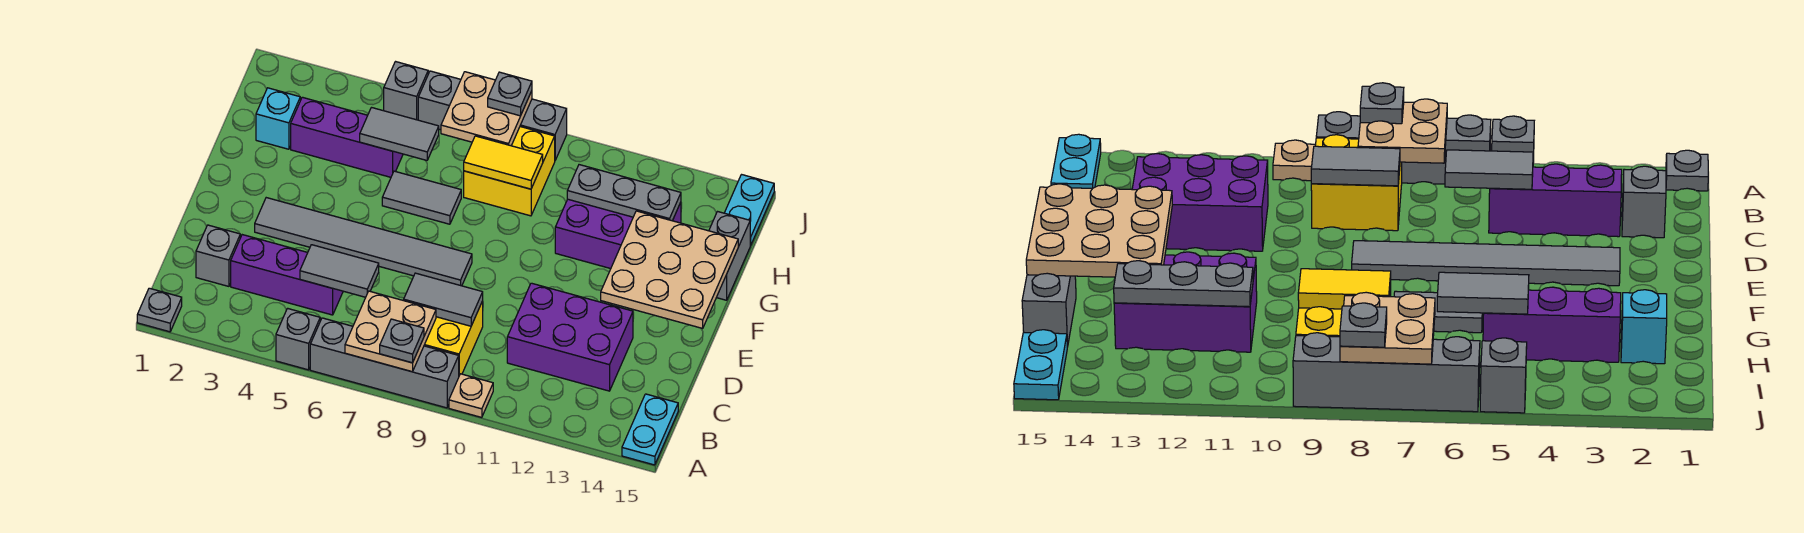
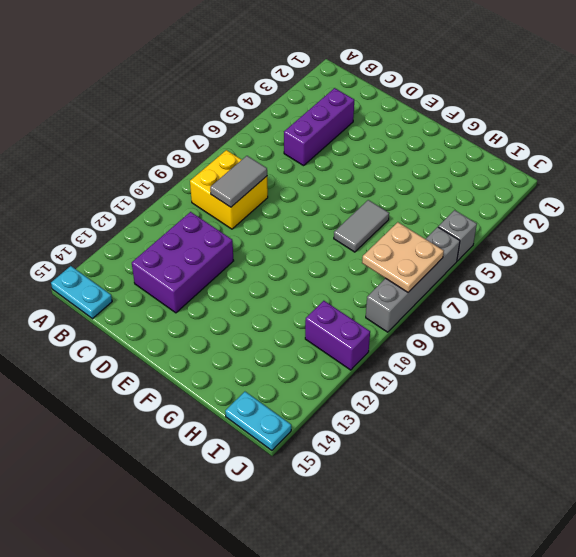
purple brick I11:J11 level 1 -> none
none -> grey plate A1 level 1
none -> grey brick A5 level 1
none -> grey brick A6:A9 level 1

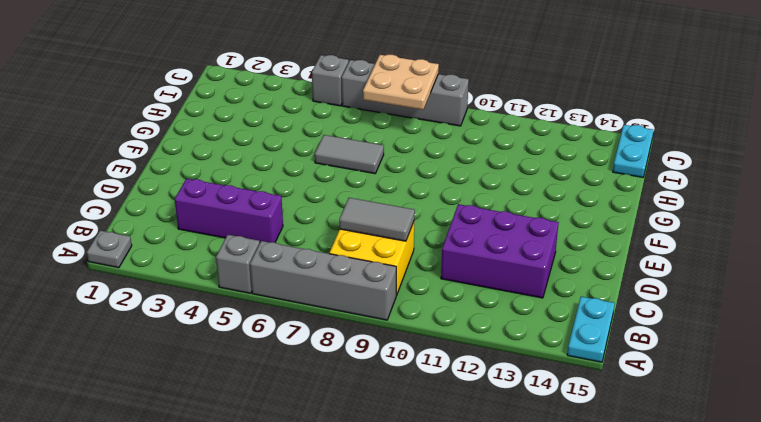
none -> tan plate A10 level 1
none -> grey brick C2 level 1
none -> grey tile E3:E8 level 1

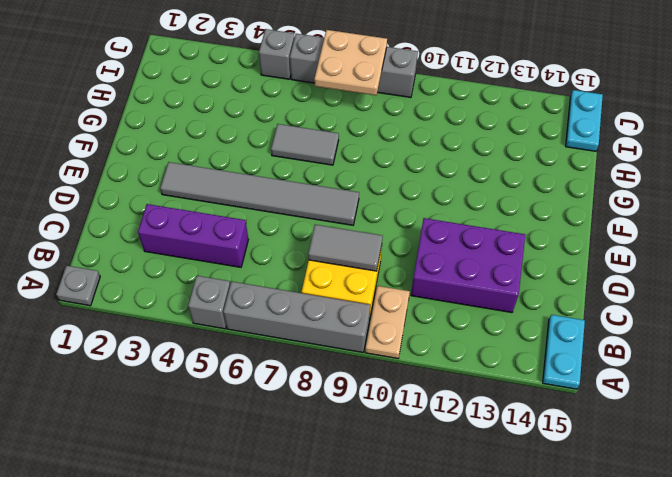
tan plate A10:B10 level 1 -> tan plate A10 level 1
none -> grey brick C2 level 1
none -> purple brick G11:H13 level 1
none -> grey brick G15:H15 level 1

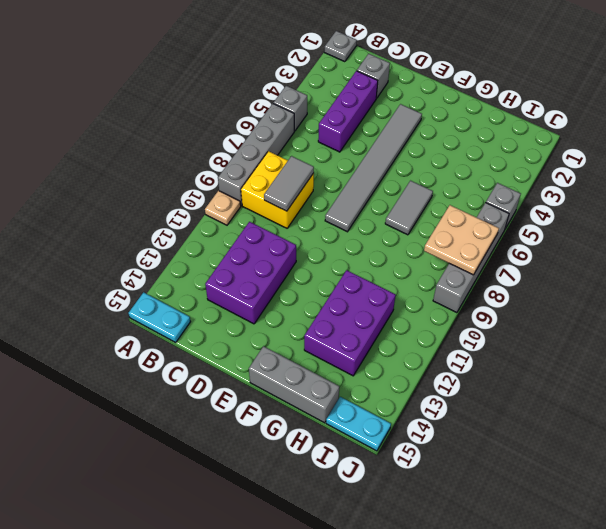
grey brick F15:H15 level 1 -> grey brick G15:H15 level 1
none -> cyan brick H2 level 1
none -> purple brick H3:H5 level 1
none -> yellow brick H8:I9 level 1

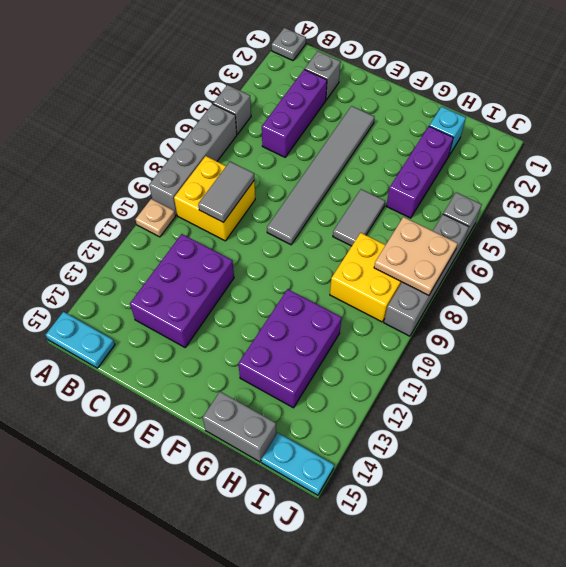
none -> tan plate A7:B8 level 2
none -> grey tile C5:C6 level 2
none -> tan plate E13:G15 level 2

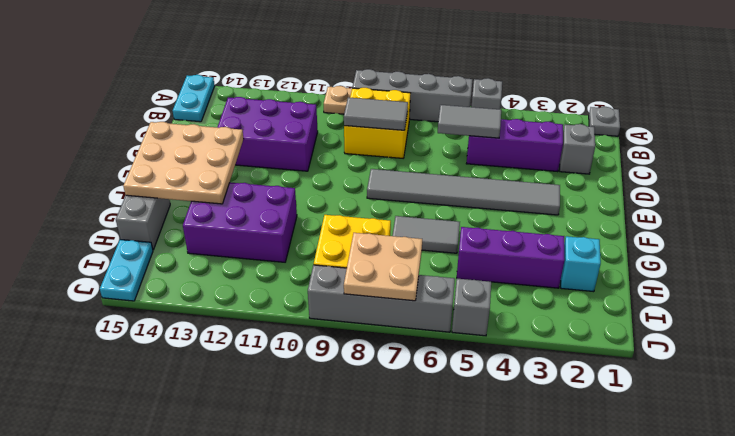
none -> tan plate A7:B8 level 2
none -> grey tile H5:H6 level 2
none -> yellow tile H8:H9 level 2

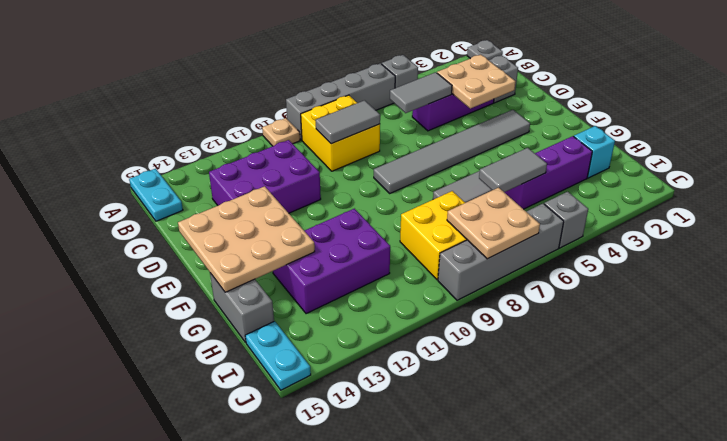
tan plate C3:D4 level 2 -> tan plate A7:B8 level 2
none -> yellow tile H8:H9 level 2
none -> grey plate H11:H13 level 2
none -> grey plate A8 level 3

